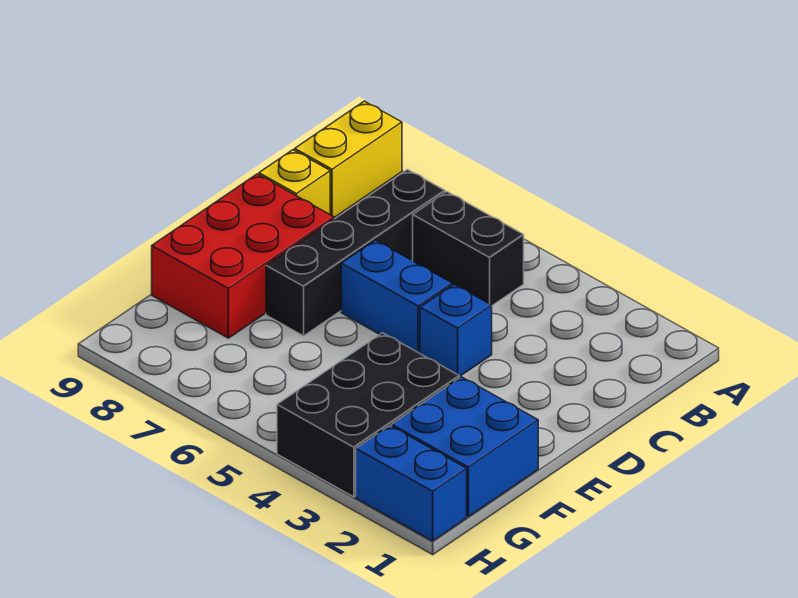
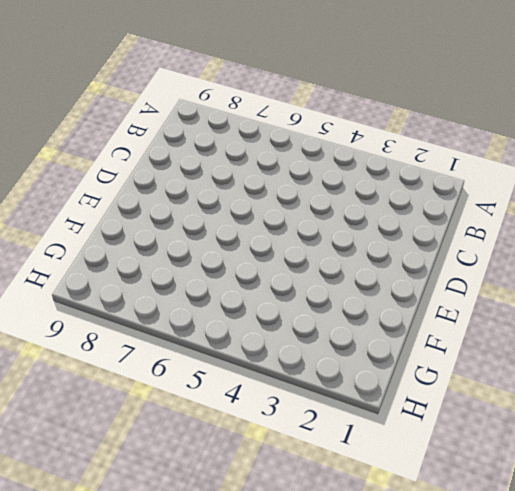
none -> yellow brick A9:B9 level 1
none -> black brick B5:B6 level 1

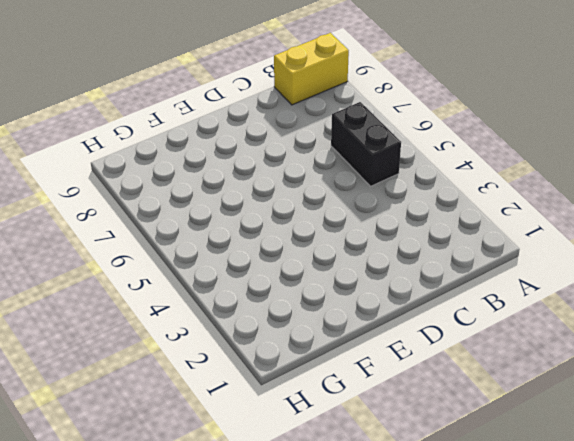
none -> black brick B7:E7 level 1
none -> yellow brick C9 level 1

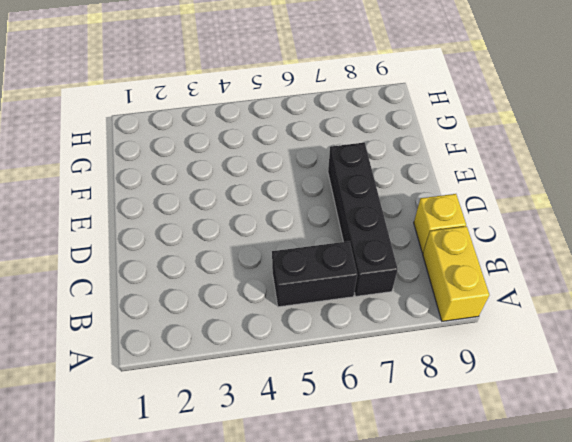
none -> blue brick D4 level 1
none -> blue brick D5:D6 level 1

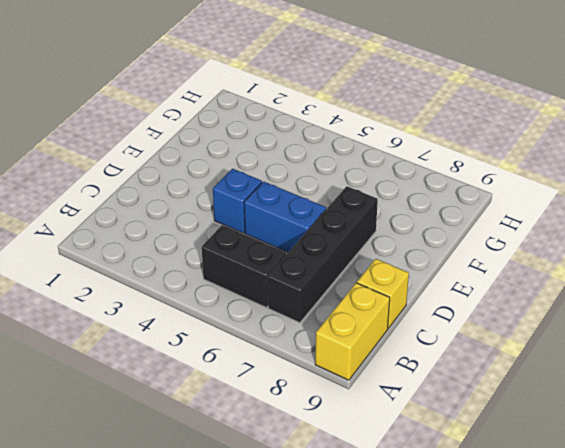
none -> red brick D8:F9 level 1
none -> blue brick F1:G2 level 1

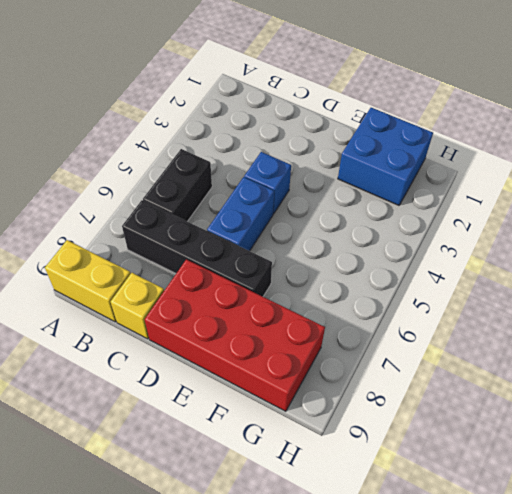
red brick D8:G9 level 1 -> red brick D8:F9 level 1
none -> black brick F3:H4 level 1
none -> blue brick H1:H2 level 1

